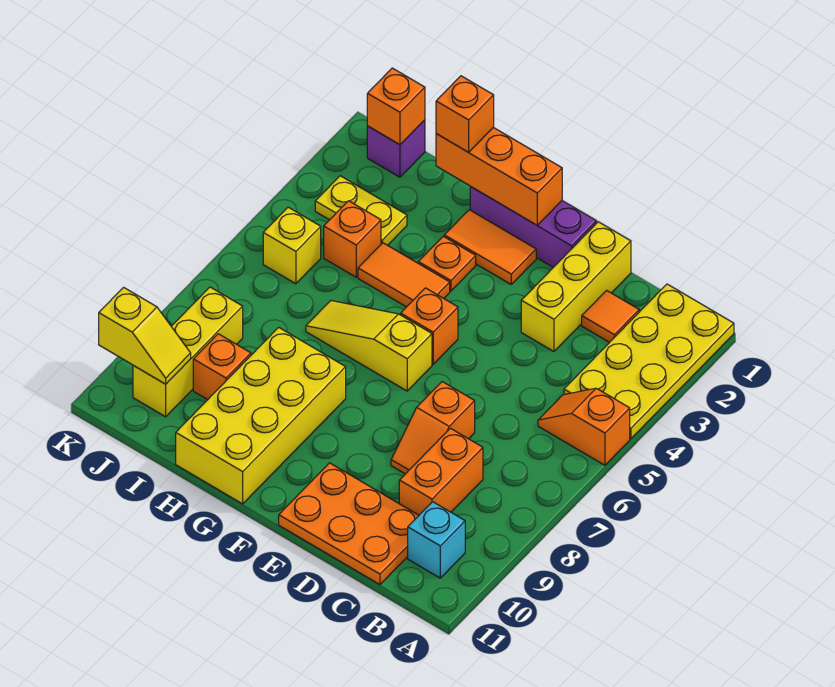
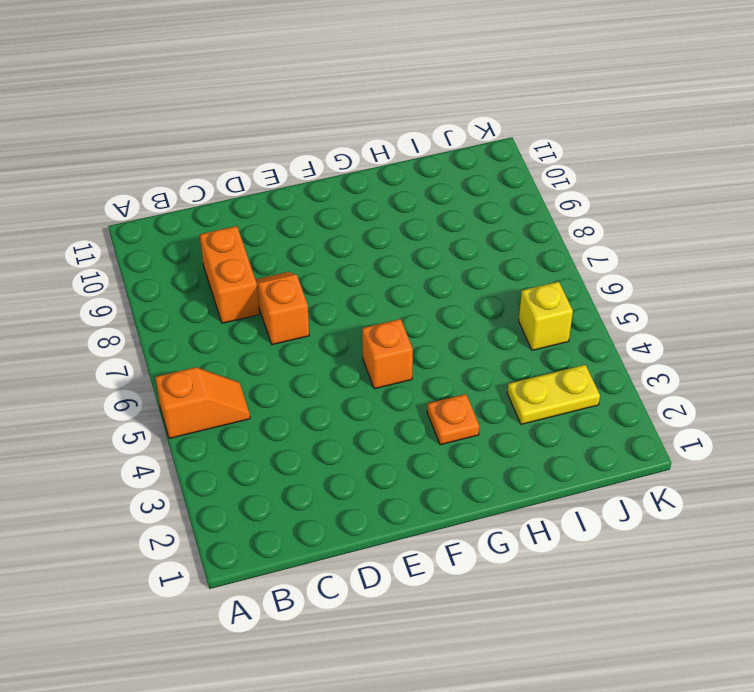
none -> yellow plate A1:B4 level 1
none -> cyan brick B10 level 1
none -> orange tile C2 level 1

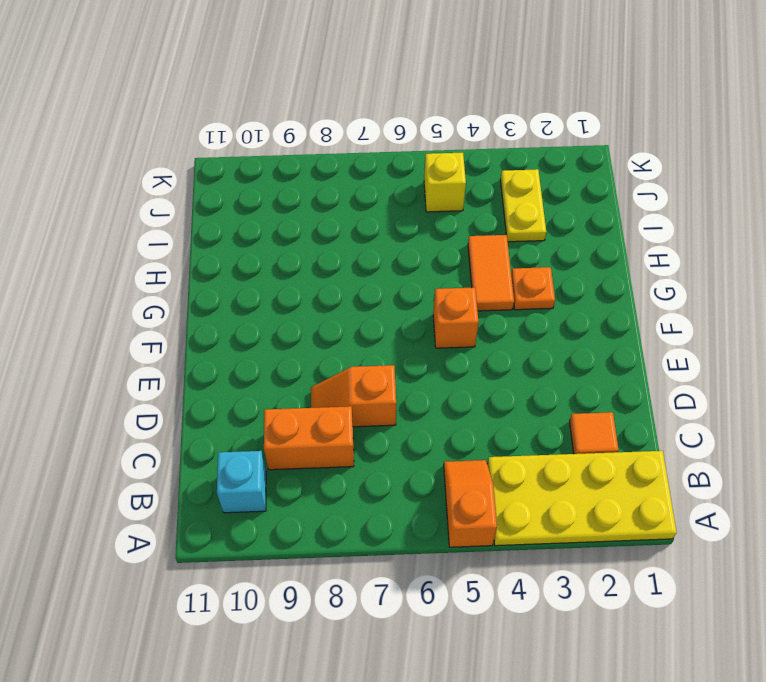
none -> orange plate C10:E11 level 1
none -> yellow brick D1:D3 level 1
none -> purple brick E1:G1 level 1

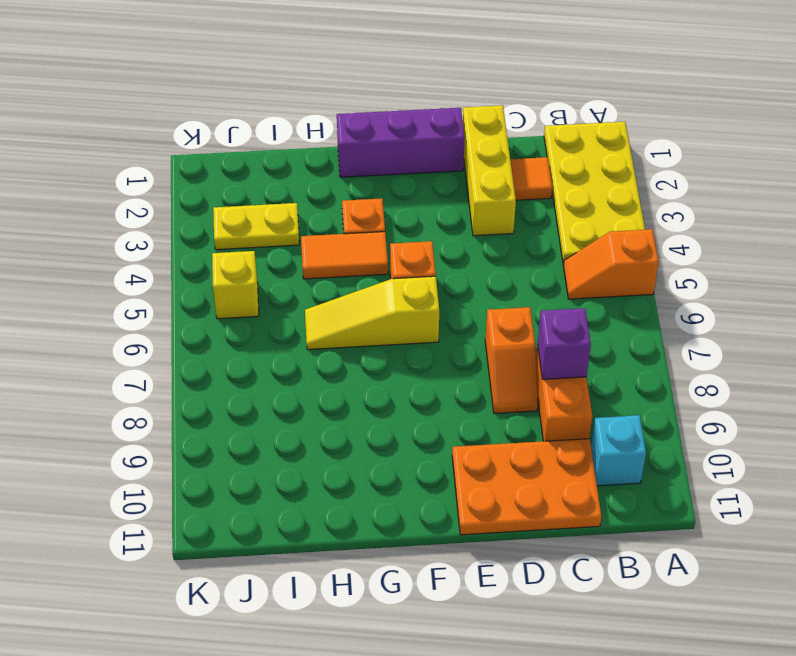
purple brick C8 level 2 -> purple brick J1 level 1
none -> orange tile F2:G2 level 1
none -> yellow brick G8:H11 level 1
none -> orange brick I4 level 1

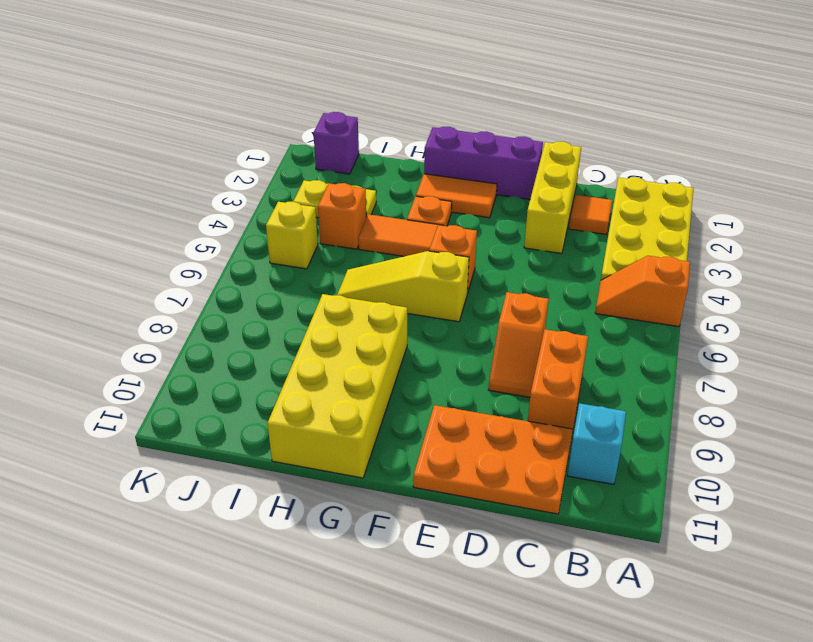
none -> orange brick I9 level 1
none -> yellow brick J8:J10 level 1
none -> orange brick F1:H1 level 2

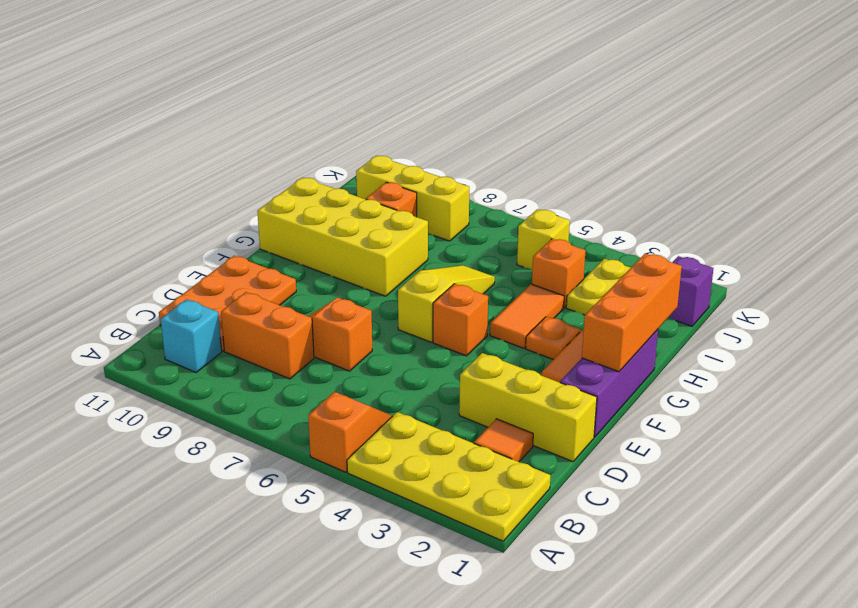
none -> orange brick J1 level 2
none -> yellow slope J10:K10 level 2 top K
none -> orange brick H1 level 3

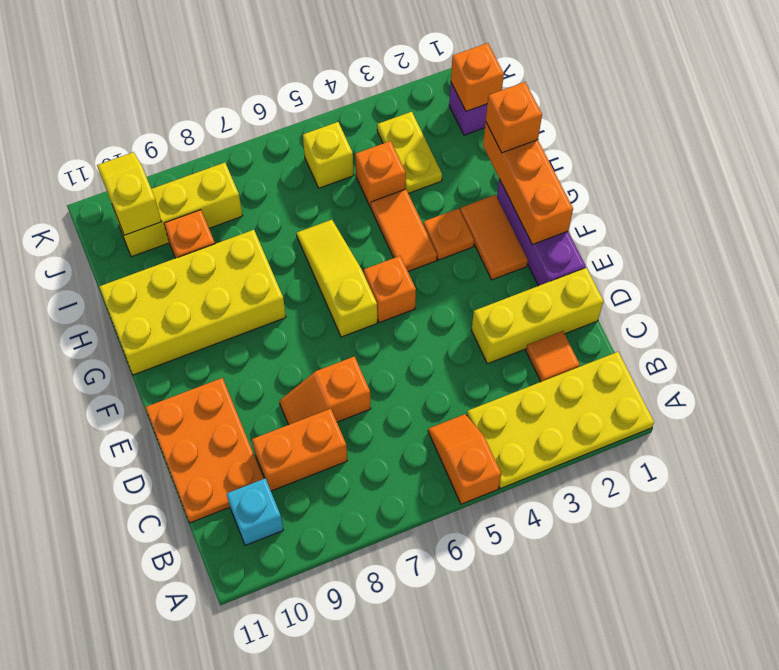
yellow slope J10:K10 level 2 top J -> yellow slope J10:K10 level 2 top K

